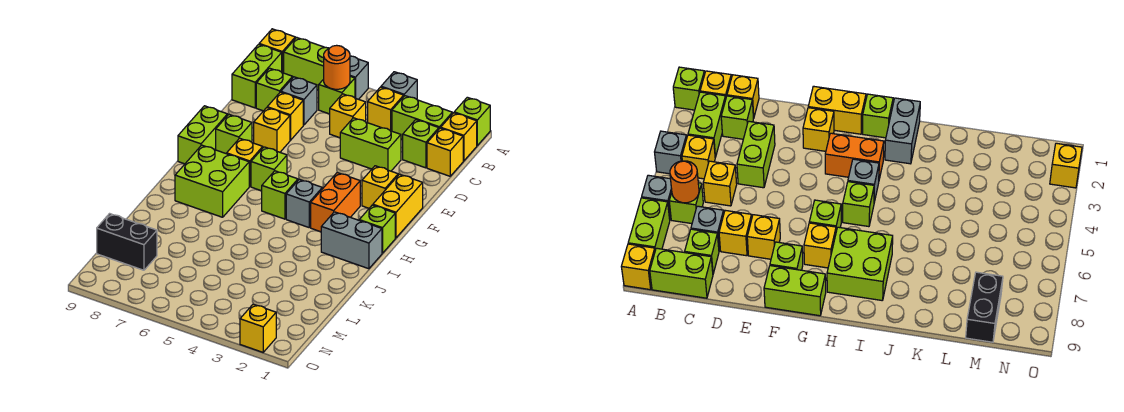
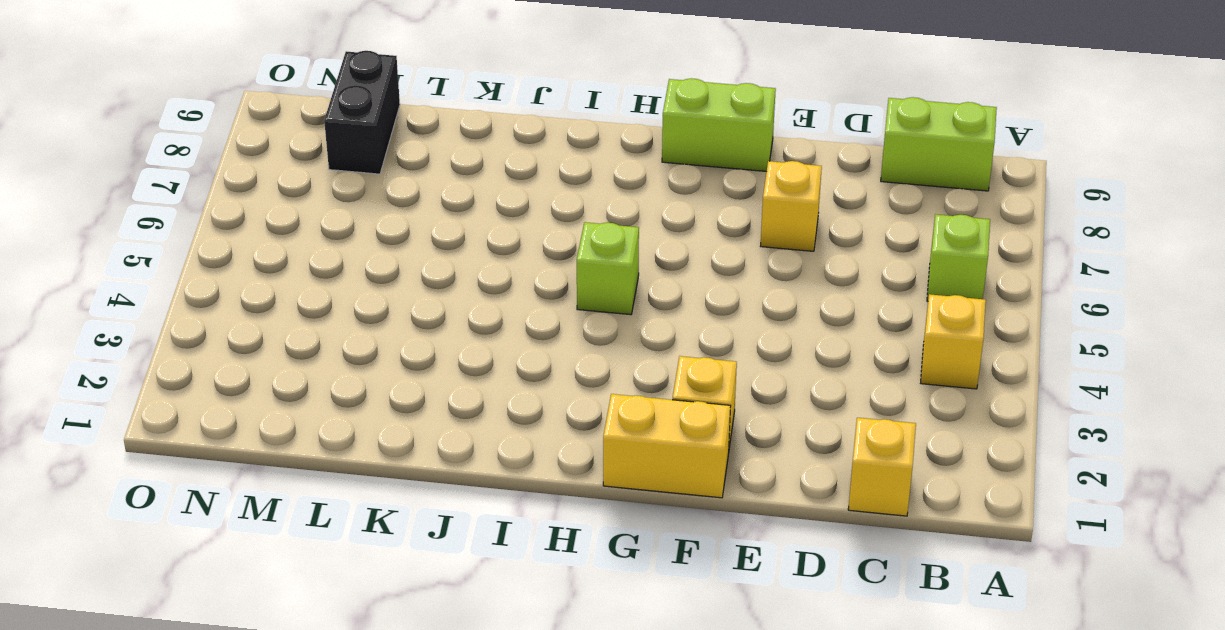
none -> lime brick A1 level 1
none -> grey brick A4 level 1
none -> grey brick A6 level 1
none -> lime brick A7:A8 level 1

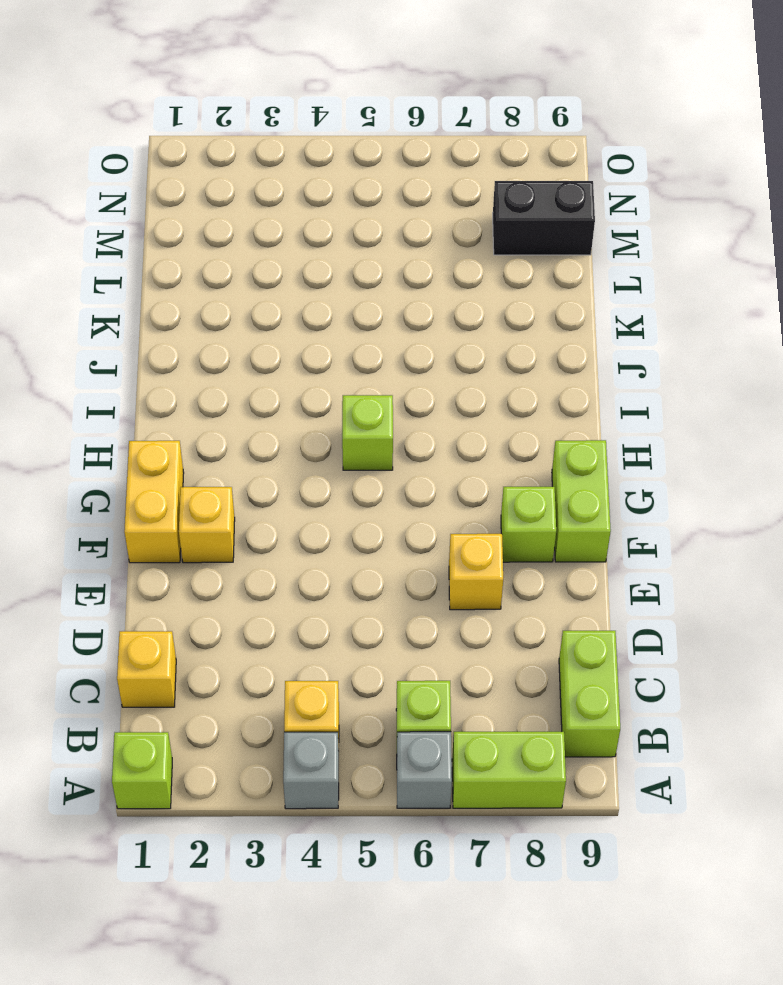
none -> yellow brick A9 level 1
none -> yellow brick B1 level 1
none -> lime brick B2:B3 level 1
none -> lime brick C2 level 1

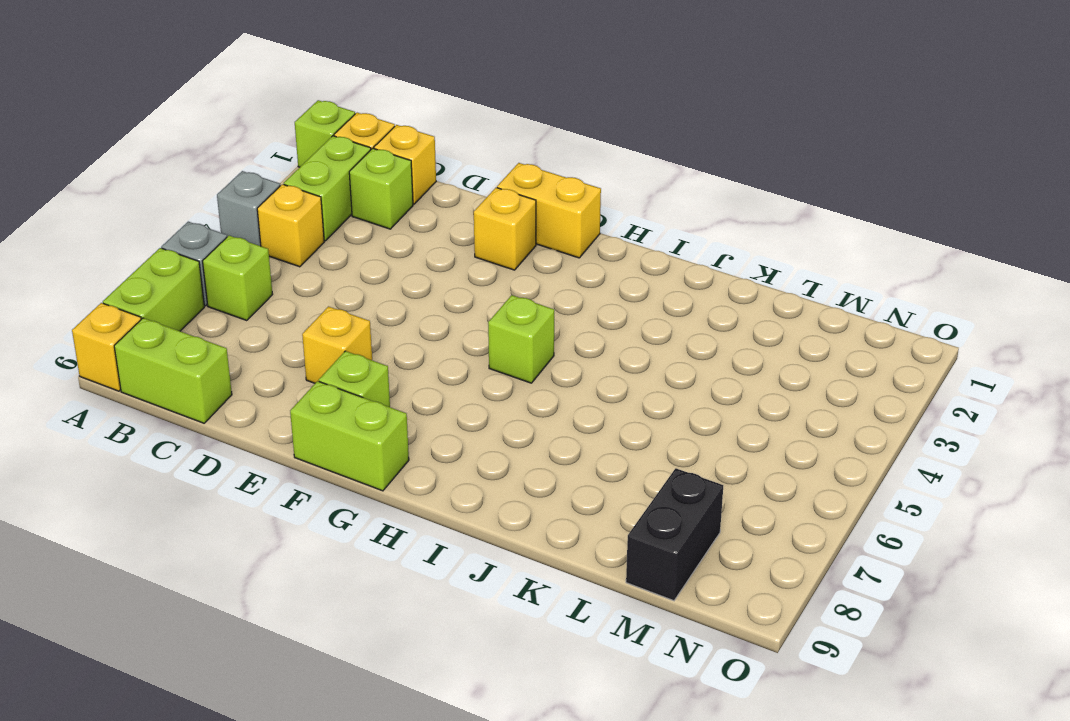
none -> yellow brick C5 level 1
none -> grey brick C7 level 1
none -> lime brick C8 level 1
none -> lime brick D3:D4 level 1

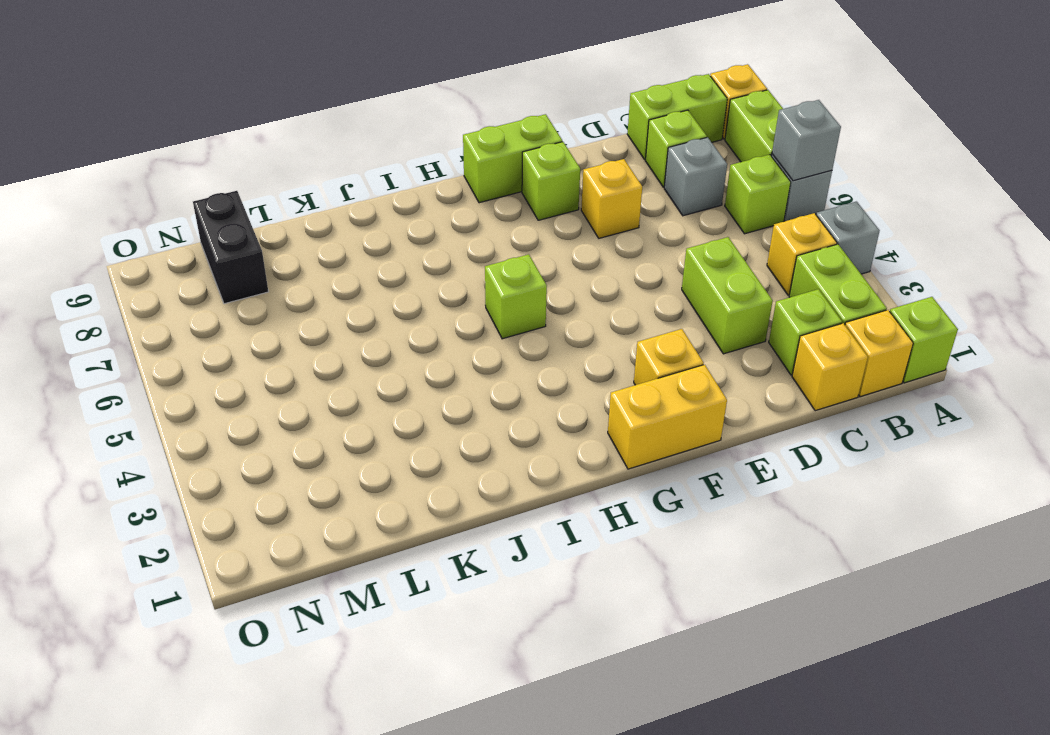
grey brick A6 level 2 -> grey brick H4 level 1
none -> yellow brick C5 level 1
none -> yellow brick D7 level 1
none -> orange brick G3:H3 level 1
none -> lime brick G6 level 1

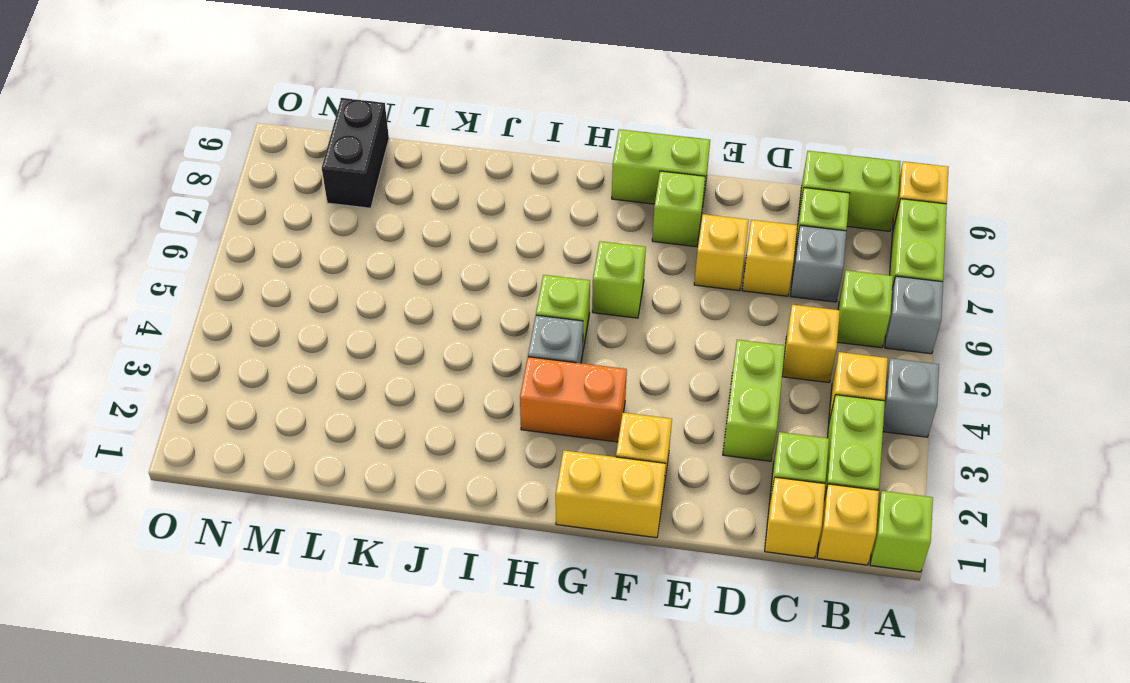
none -> yellow brick G7 level 1
none -> lime brick H1 level 1
none -> lime brick H7:I8 level 1
none -> grey brick I1:I2 level 1

